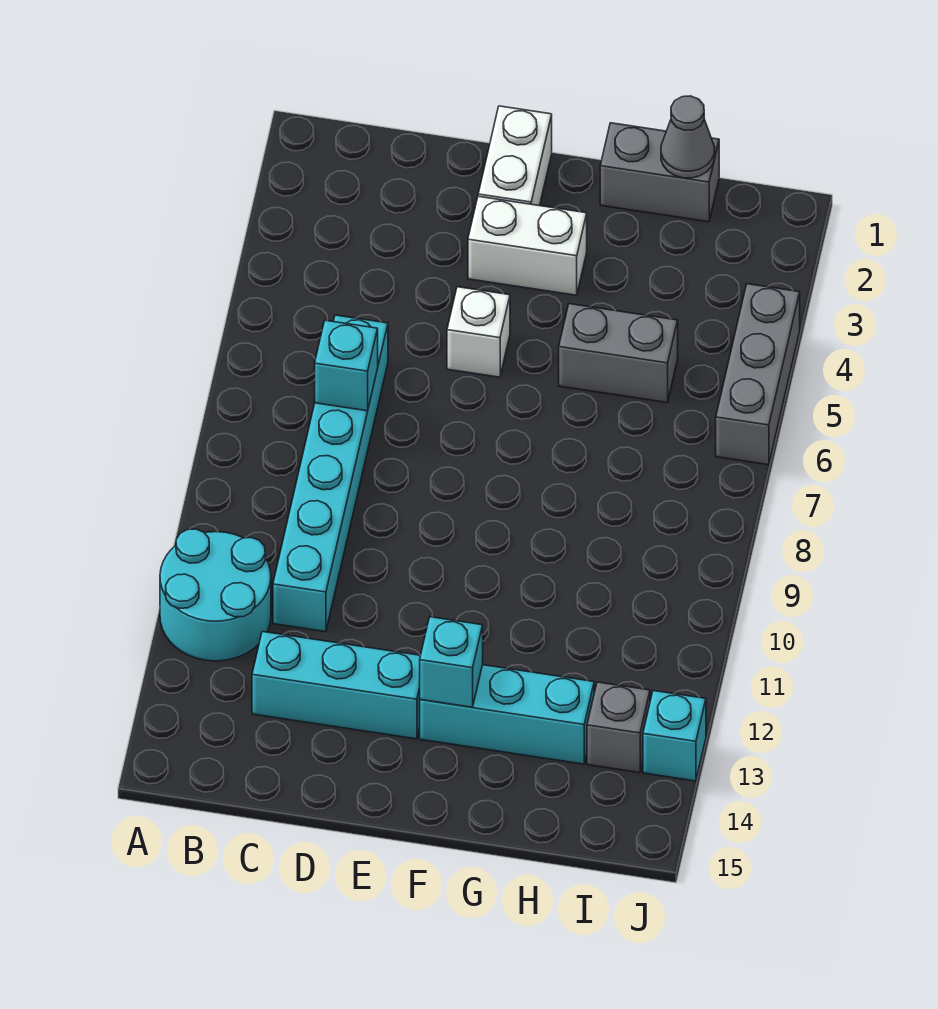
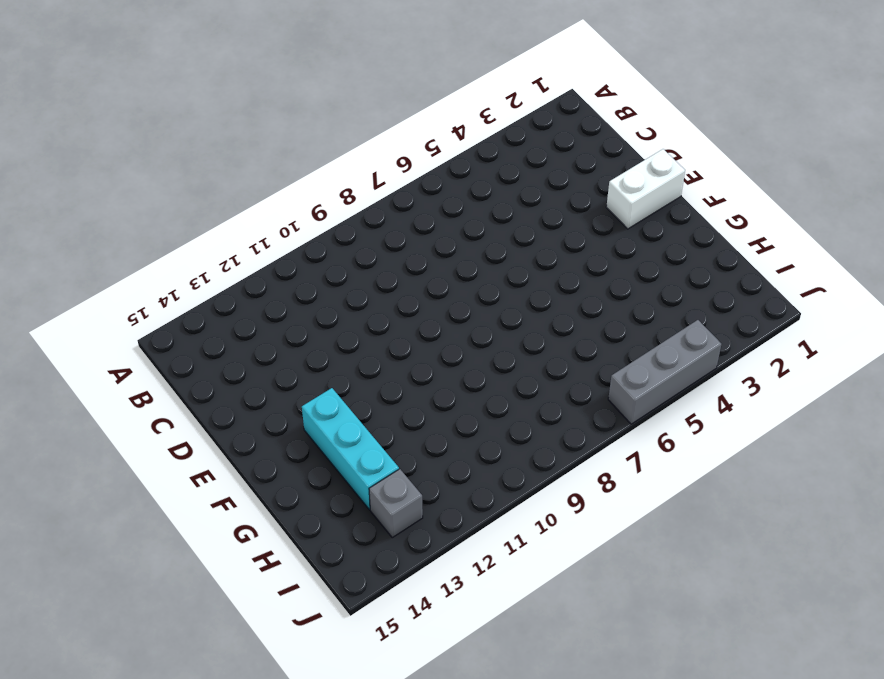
none -> cyan round brick A11:B12 level 1
none -> cyan brick C6:C11 level 1
none -> cyan brick C13:E13 level 1

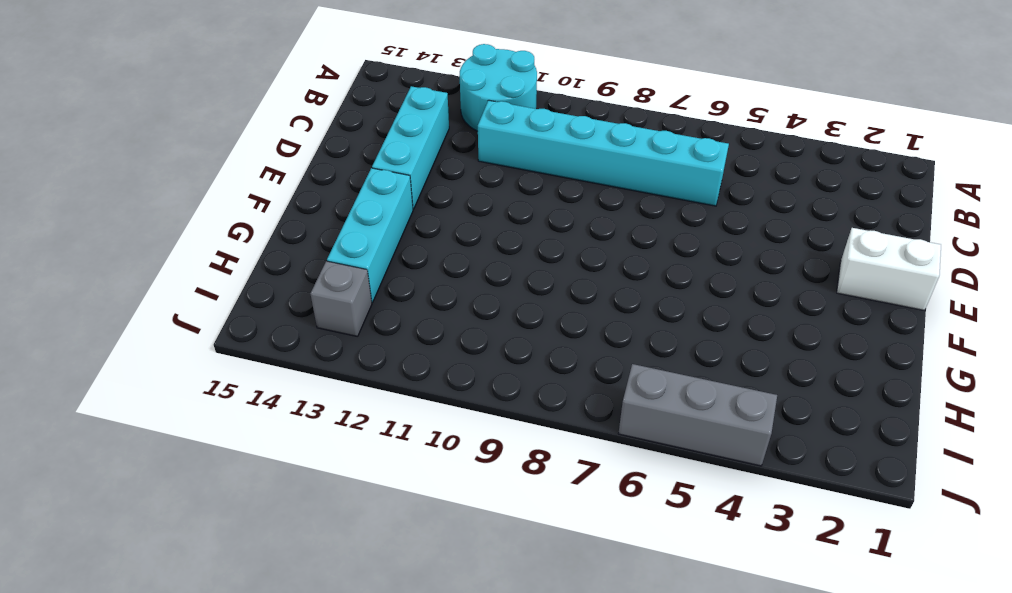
none -> white brick E3:F3 level 1
none -> white brick E5 level 1
none -> grey brick G1:H1 level 1

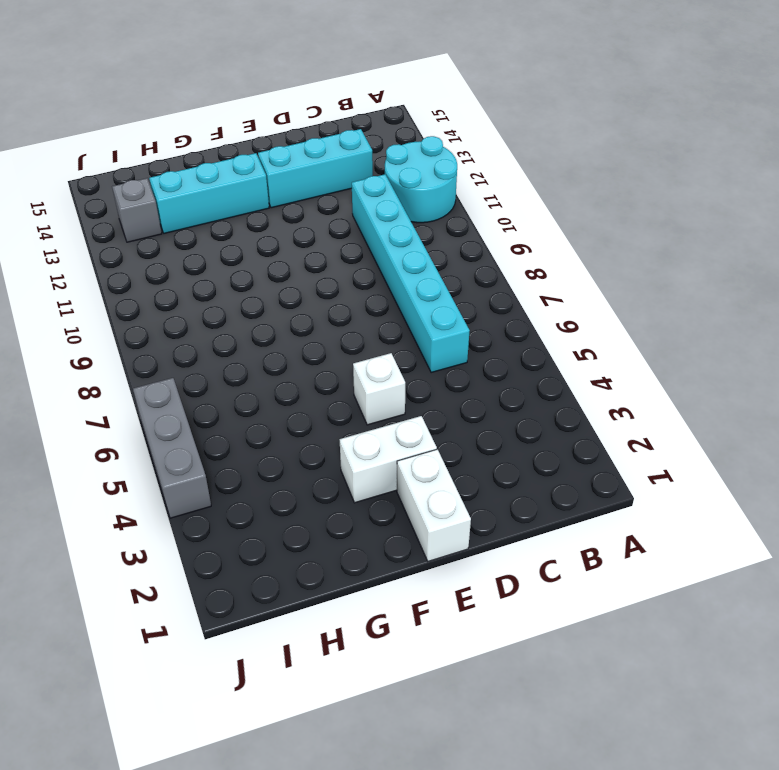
none -> grey brick G1:H1 level 1
none -> grey brick G5:H5 level 1
none -> cyan brick J13 level 1

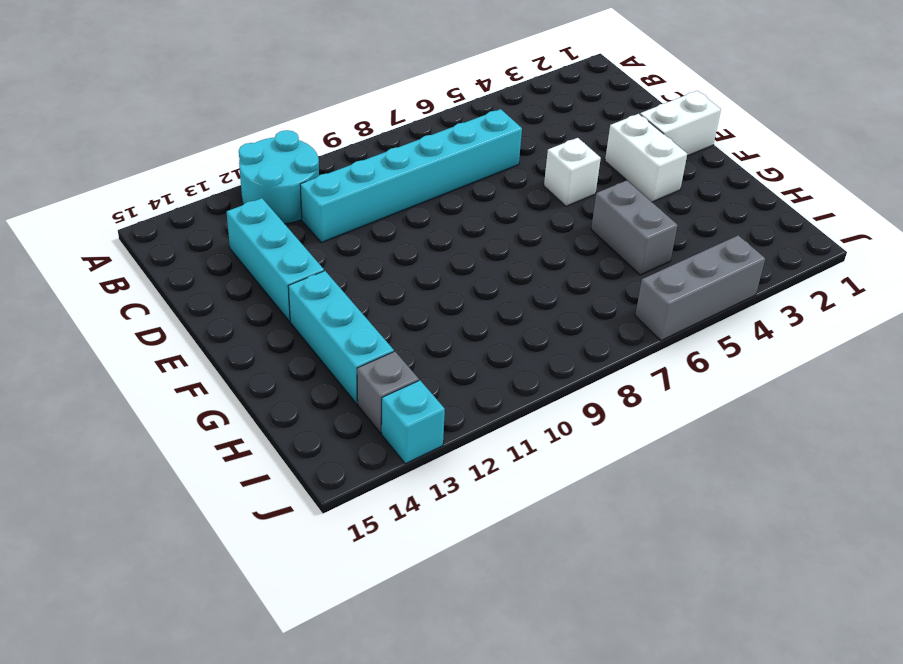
none -> grey brick G1:H1 level 1
none -> cyan brick C7 level 2
none -> cyan brick F13 level 2

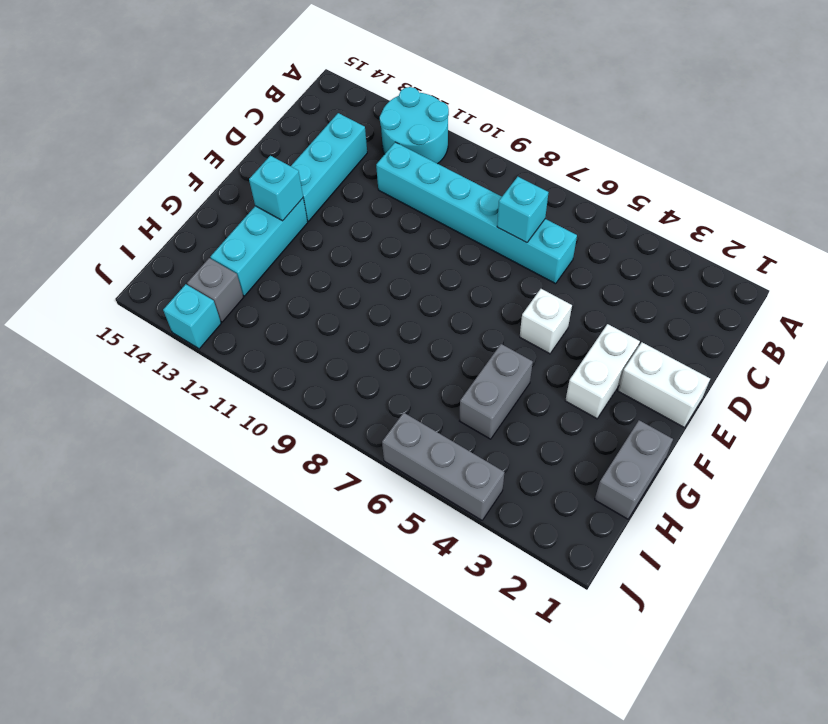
none -> grey cone H1 level 2

